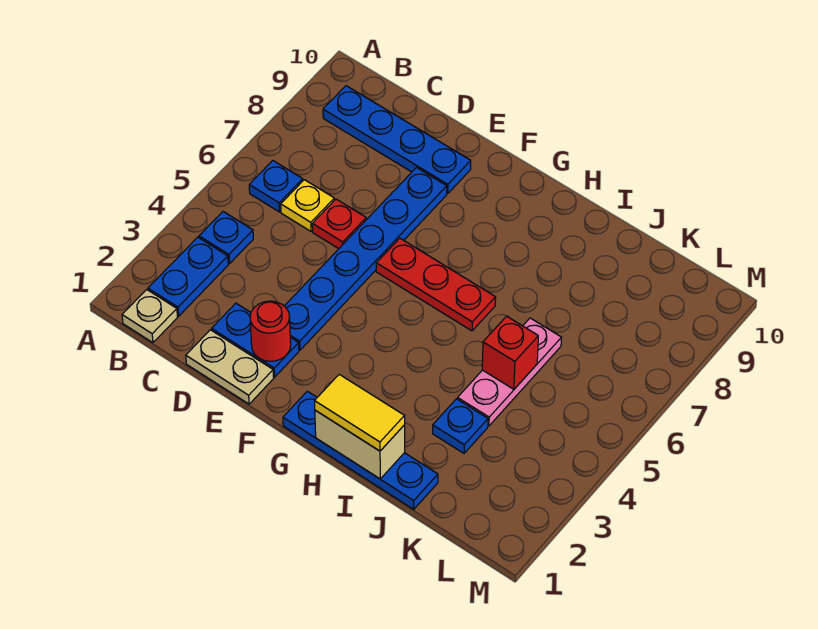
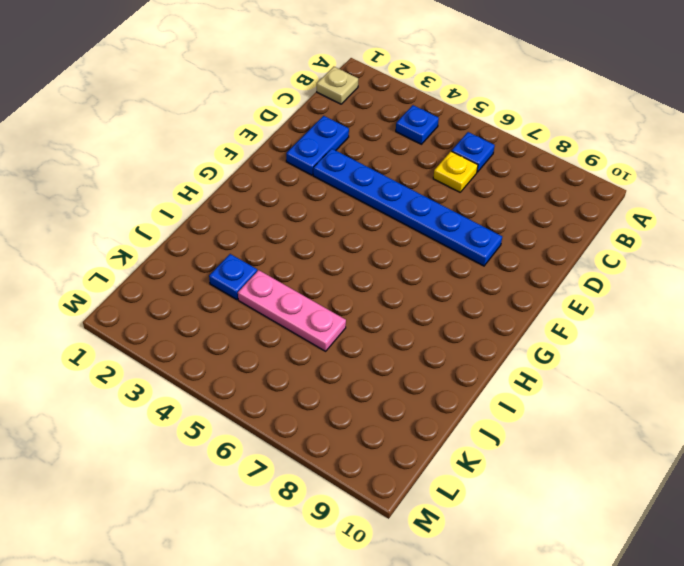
none -> blue plate B2:B3 level 1
none -> blue plate B9:E9 level 1
none -> tan plate D1:E1 level 1

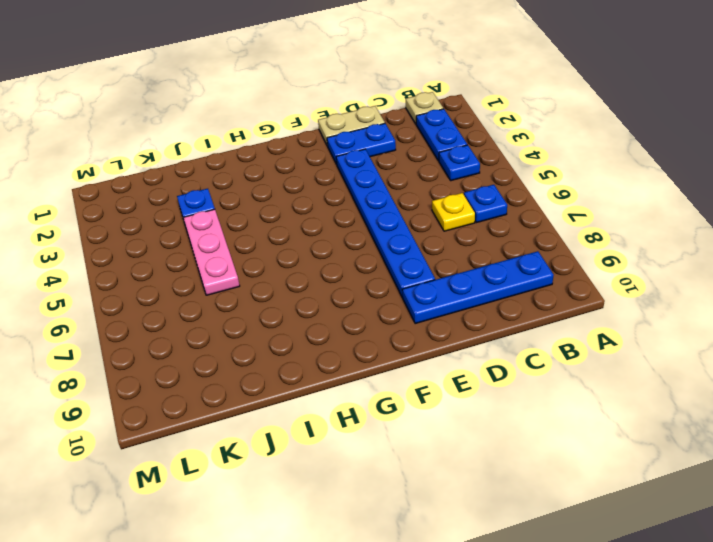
none -> red plate D6 level 1
none -> red plate F6:H6 level 1
none -> blue plate G1:J1 level 1

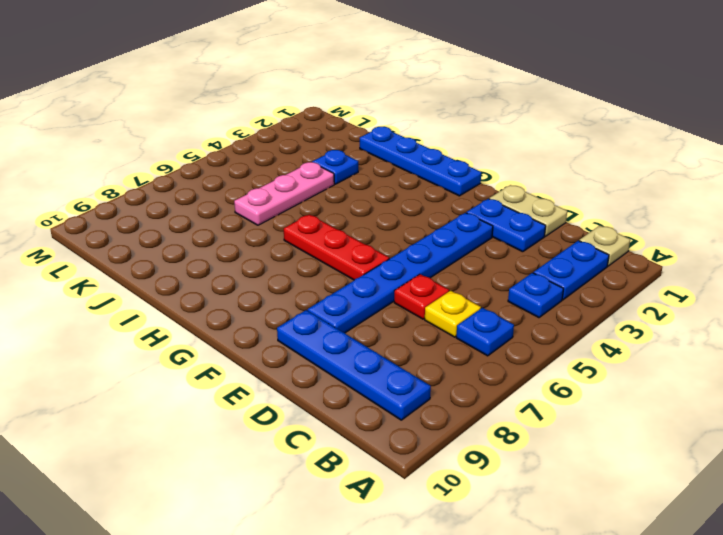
none -> red round brick E2 level 2
none -> tan brick H1:I1 level 2
none -> red brick J5 level 2

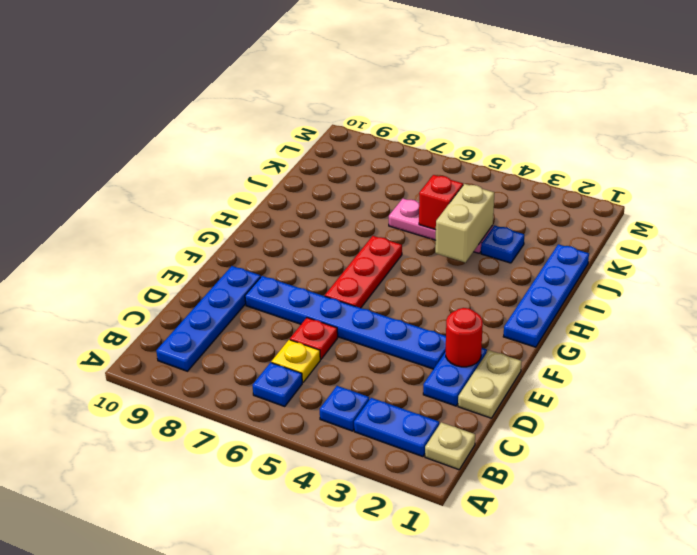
tan brick I4:J4 level 2 -> tan brick H1:I1 level 2
none -> yellow tile H1:I1 level 3

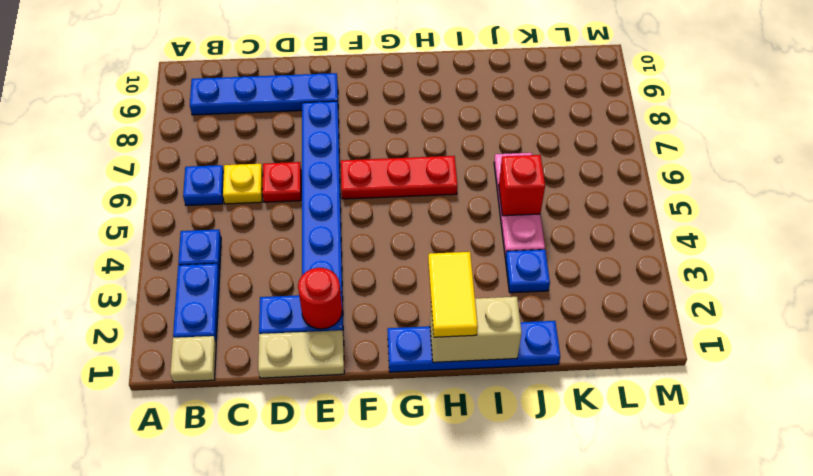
yellow tile H1:H2 level 3 -> yellow tile H1:I1 level 3

